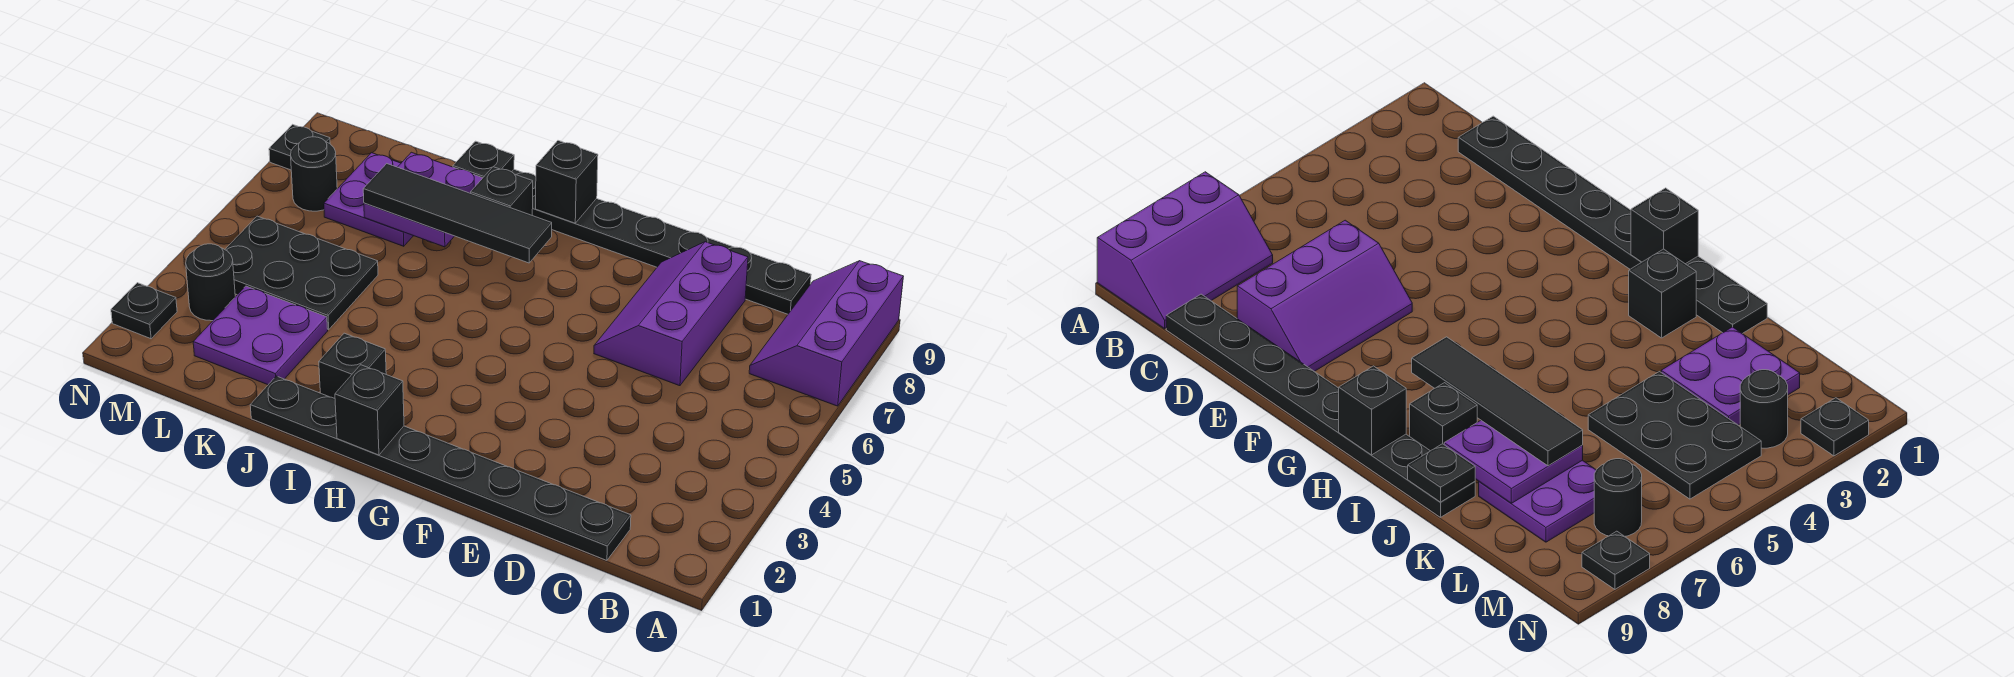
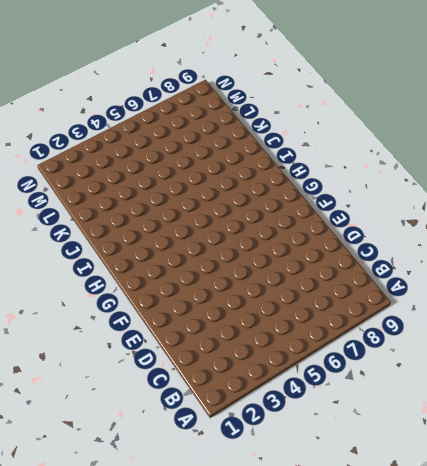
none -> purple slope A7:B9 level 1 top A
none -> black plate C1:J1 level 1
none -> black plate C9:J9 level 1

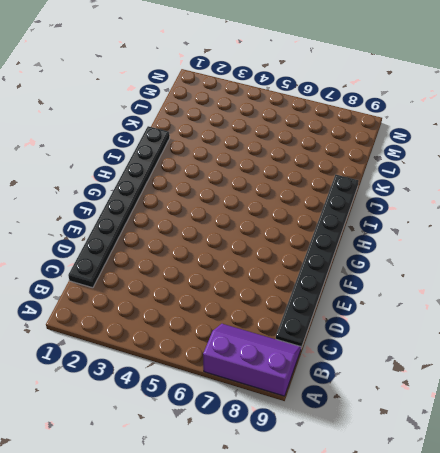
none -> purple slope D6:E8 level 1 top D
none -> black brick I2 level 1
none -> black brick I8 level 1

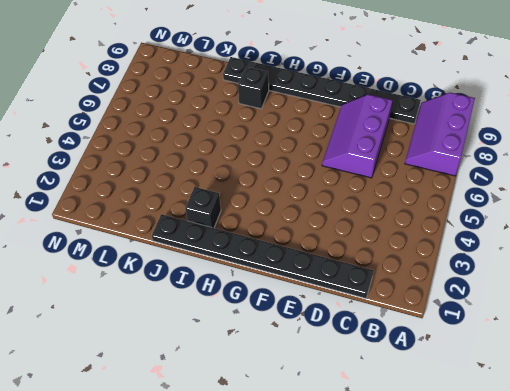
none -> purple plate K2:L3 level 1
none -> black plate K4:M5 level 1
none -> purple plate K7:L8 level 1

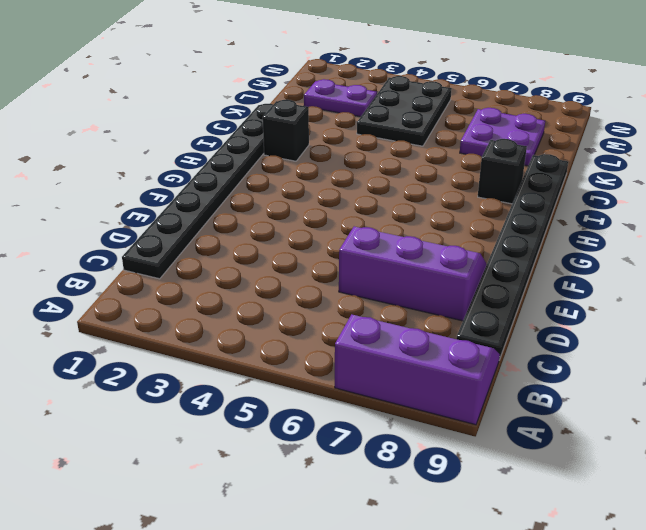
purple plate L2:L3 level 1 -> purple plate K2:L3 level 1
none -> black round brick M3 level 1
none -> black round brick M7 level 1
none -> black plate N2 level 1

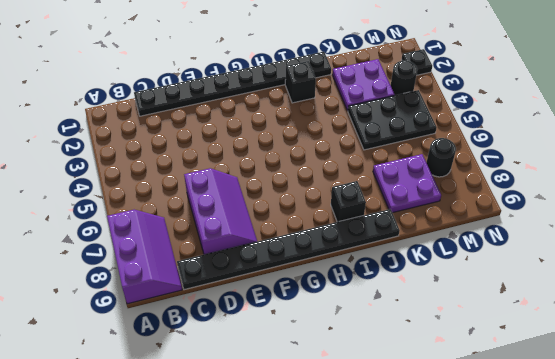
none -> black plate N8 level 1
none -> black brick H1 level 2
none -> black brick H9 level 2

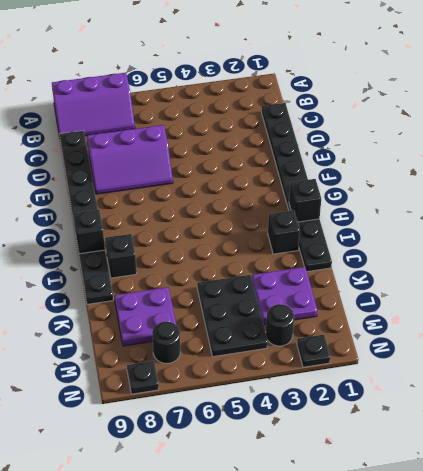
none -> purple plate J7:K8 level 2
none -> black plate J9 level 2
none -> black tile H7:K7 level 3

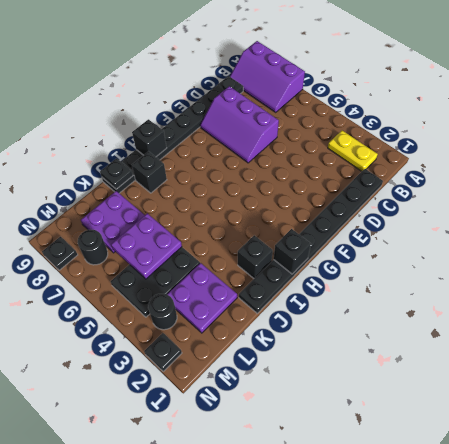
yellow plate B2:B3 level 1 -> none
purple plate K5:L6 level 2 -> purple plate J7:K8 level 2
none -> black tile H7:K7 level 3

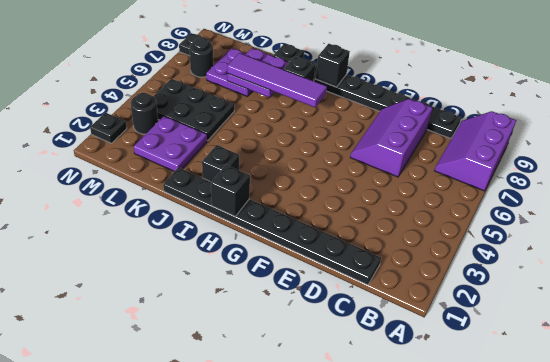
purple tile H7:K7 level 3 -> black tile H7:K7 level 3

